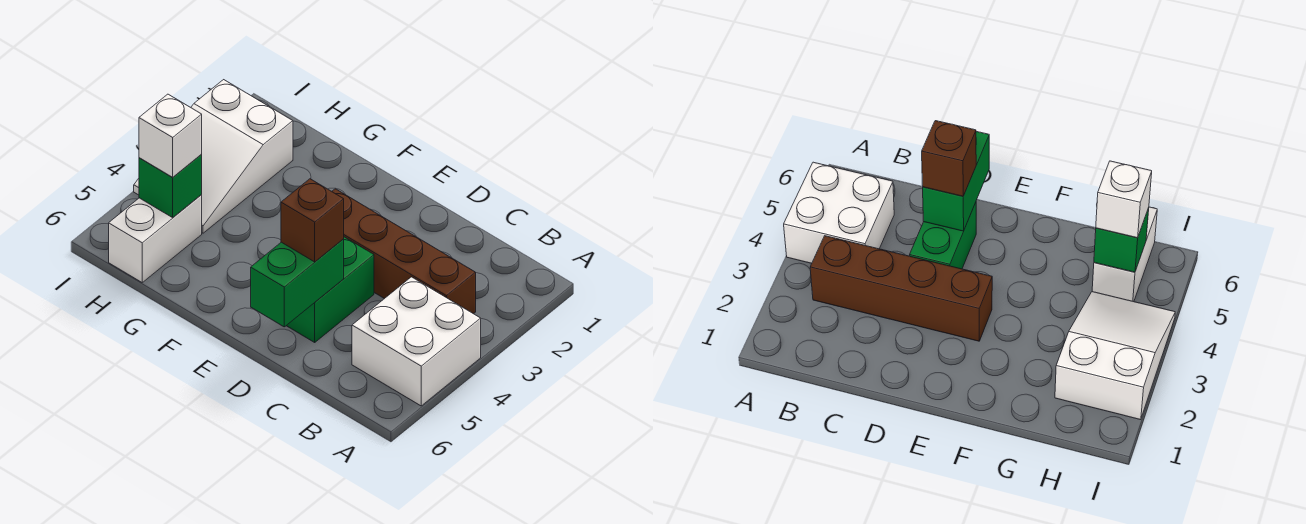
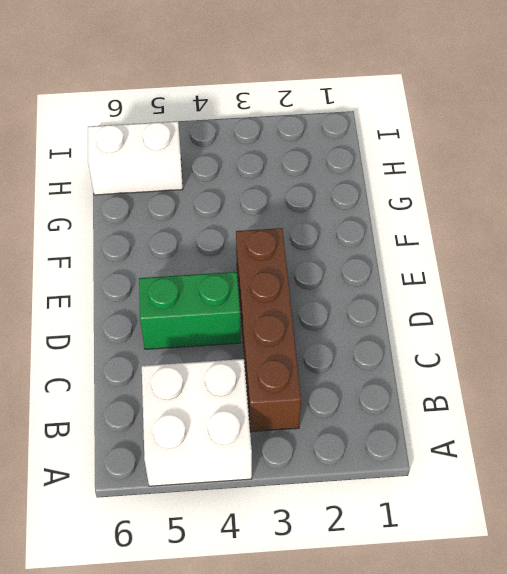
none -> white slope H2:I4 level 1 top 2
none -> green brick D5:D6 level 2

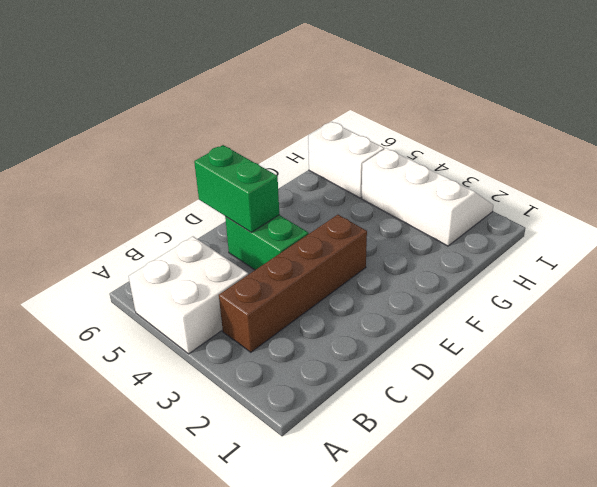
white slope H2:I4 level 1 top H -> white slope H2:I4 level 1 top 2
none -> green brick H5 level 2
none -> brown brick D5 level 3

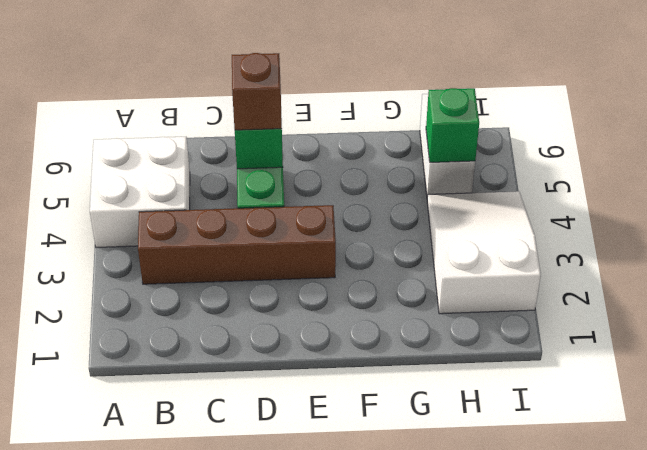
none -> white brick H5 level 3

